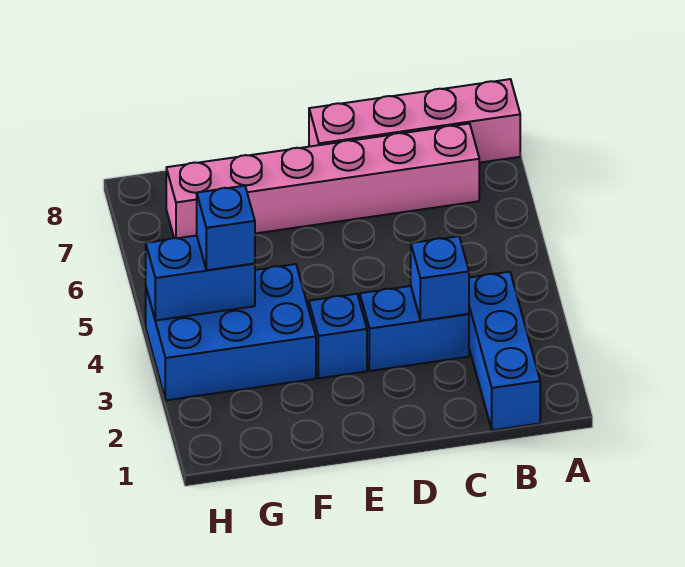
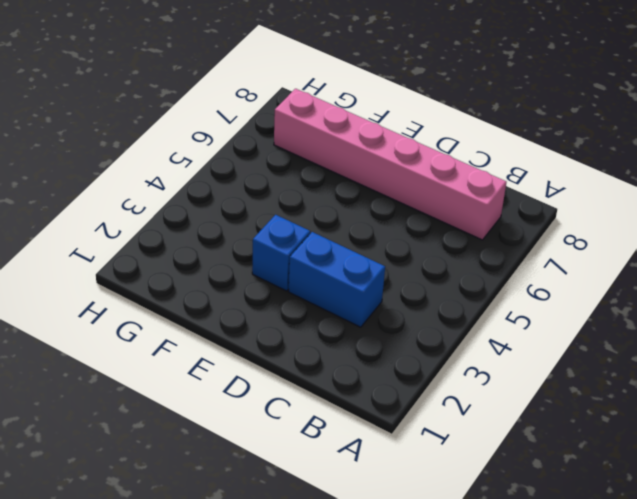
none -> pink brick A8:D8 level 1
none -> blue brick B1:B3 level 1

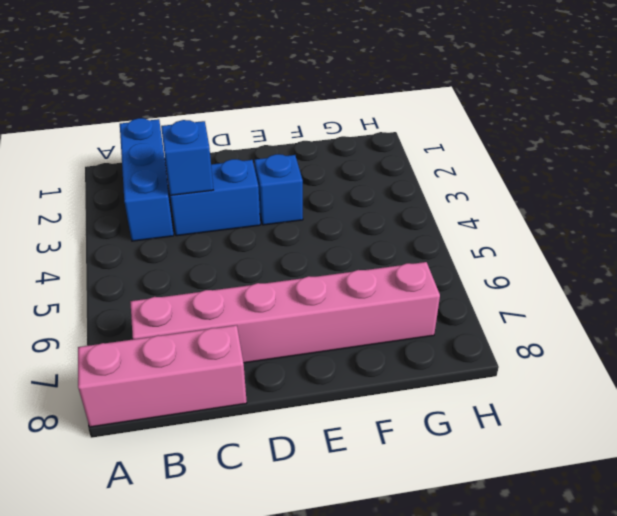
pink brick A8:C8 level 1 -> pink brick A8:D8 level 1
none -> blue brick F3:H4 level 1
none -> blue brick G4:H4 level 2

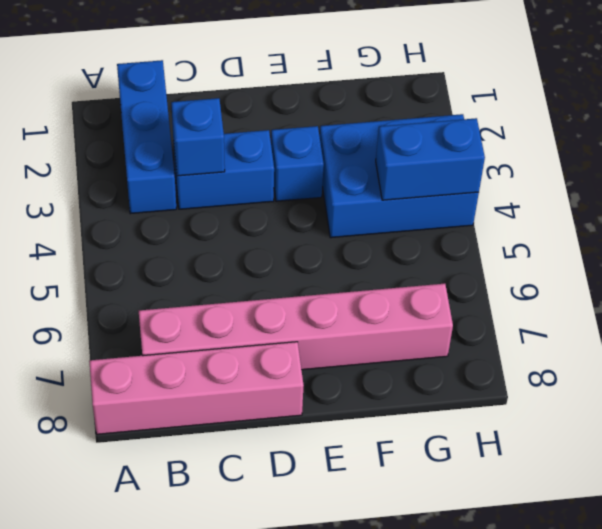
none -> blue brick G4 level 3

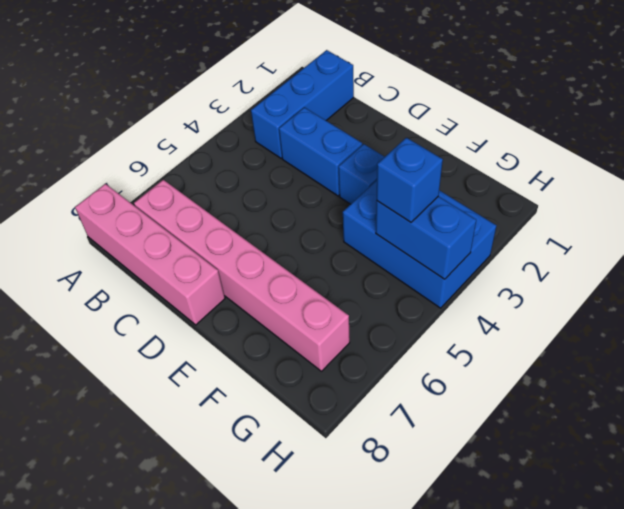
none -> blue brick C3 level 2

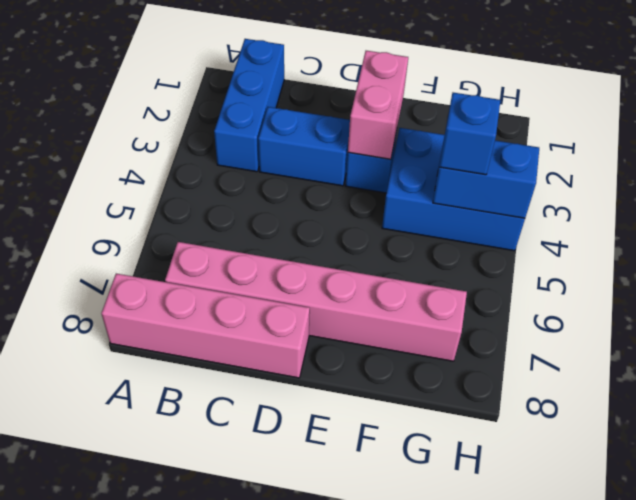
pink brick E2:E3 level 2 -> none
none -> blue brick C3 level 2

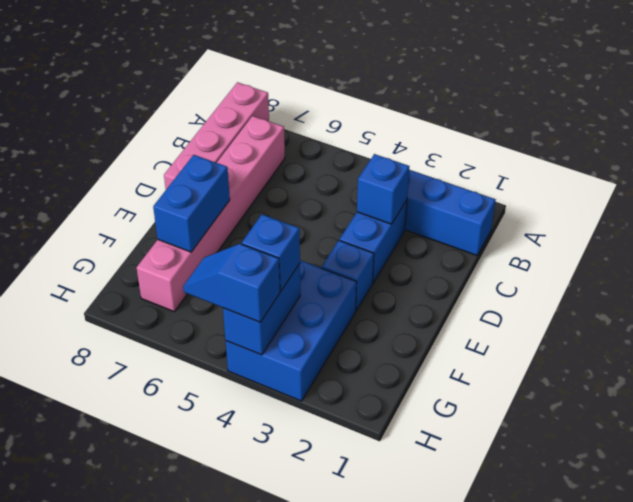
blue brick E7:F7 level 2 -> none
blue slope H4:H5 level 3 top 4 -> none

